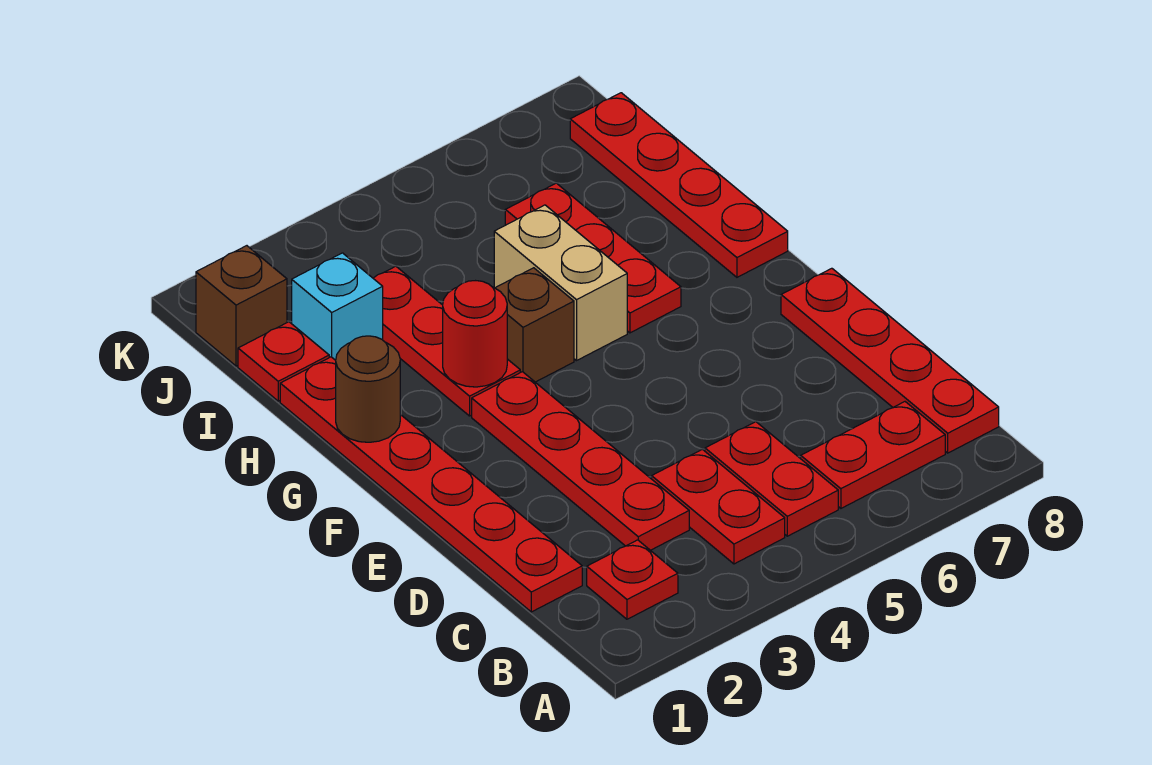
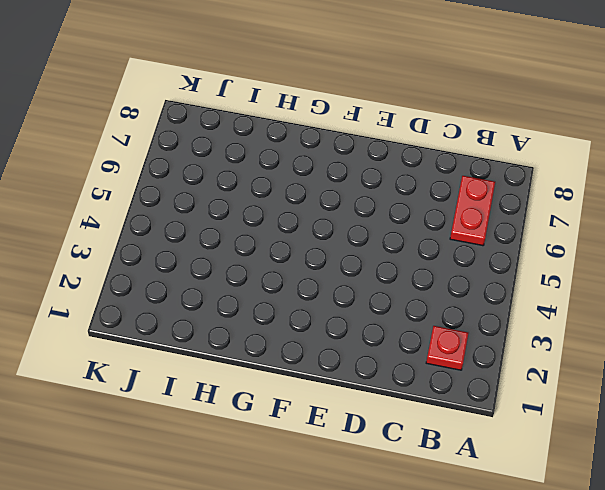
none -> red plate B4:C4 level 1
none -> red plate B5:C5 level 1
none -> red plate B8:E8 level 1

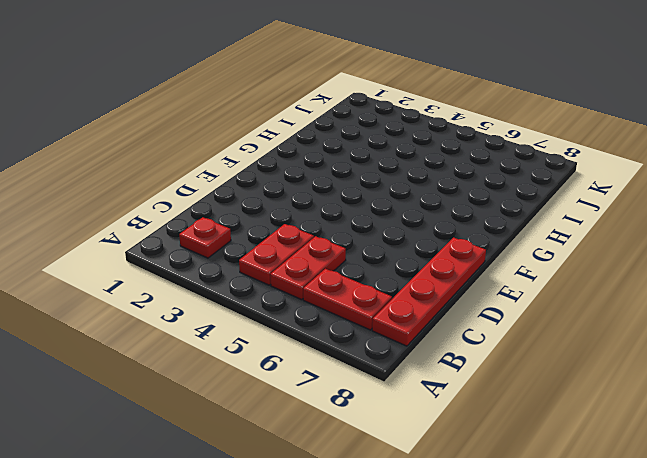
none -> red plate C1:H1 level 1
none -> red plate C3:F3 level 1
none -> red plate G3:I3 level 1

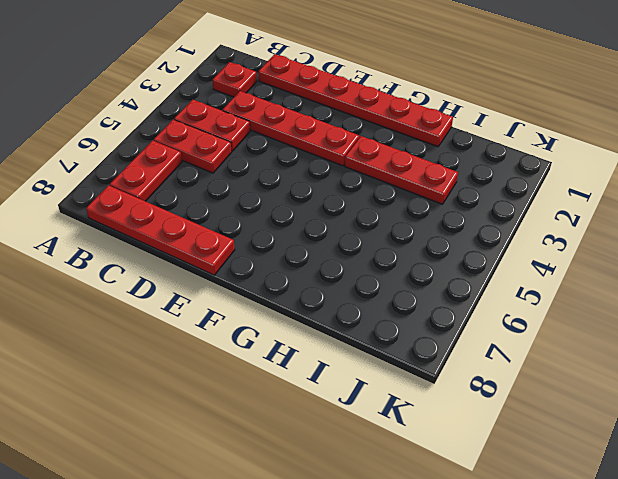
none -> brown brick G4 level 1
none -> tan brick G5:H5 level 1
none -> red plate G6:I6 level 1

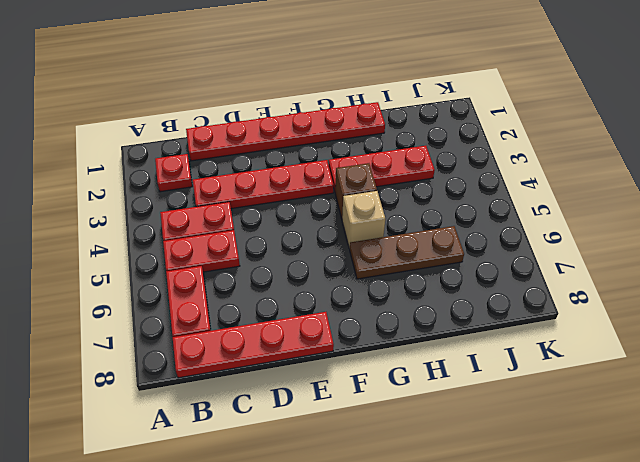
tan brick G5 level 1 -> tan brick G5:H5 level 1
brown plate G6:I6 level 1 -> red plate G6:I6 level 1
none -> red plate G8:J8 level 1
none -> red plate I1 level 1
none -> cyan brick I2 level 1

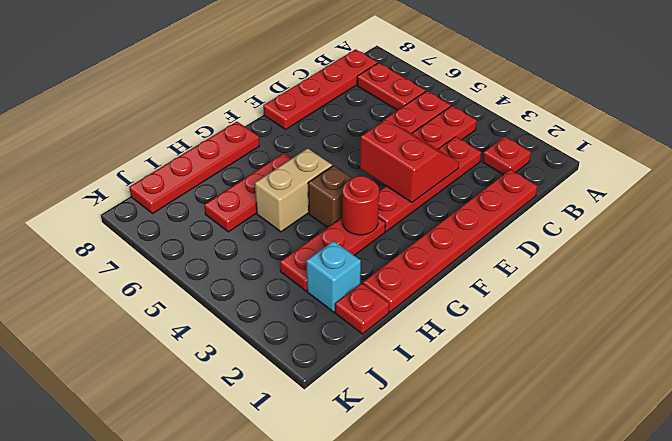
red slope D3:E4 level 2 top E -> none
none -> brown brick J1 level 1
none -> brown round brick G1 level 2

